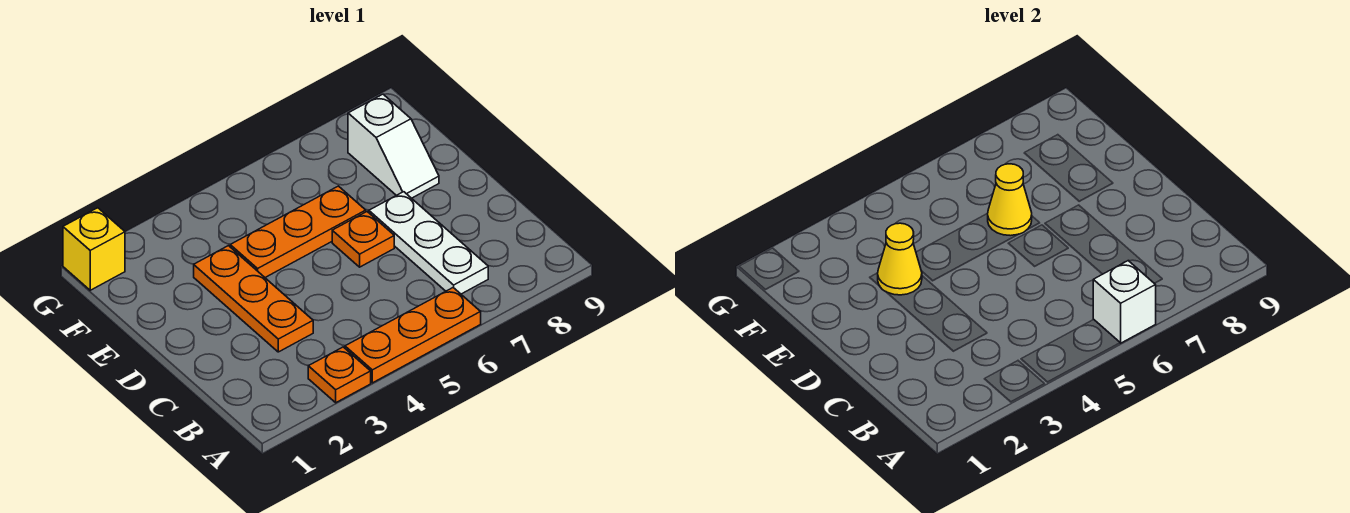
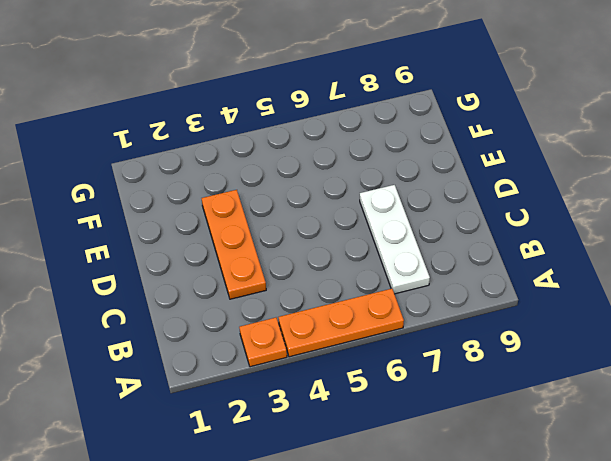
none -> orange plate D6 level 1
none -> orange plate E4:E6 level 1

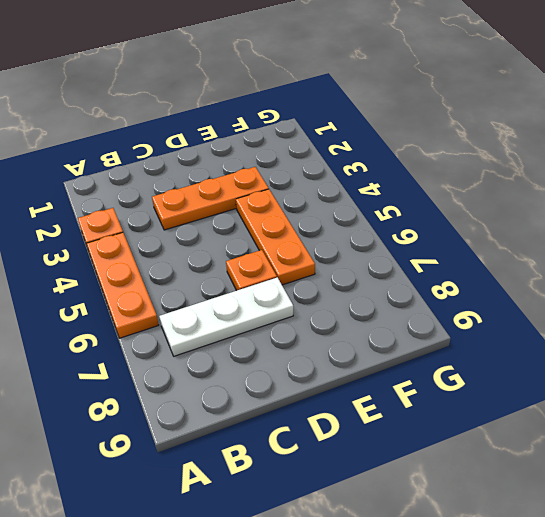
none -> white slope E8:F8 level 1 top F
none -> yellow brick G1 level 1

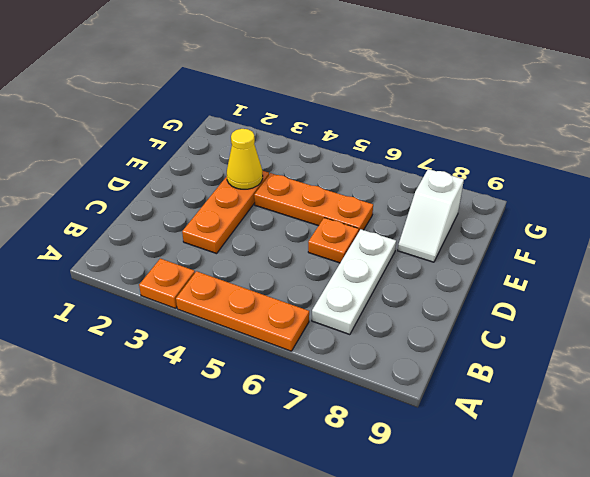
none -> yellow brick G1 level 1
none -> white brick A6 level 2

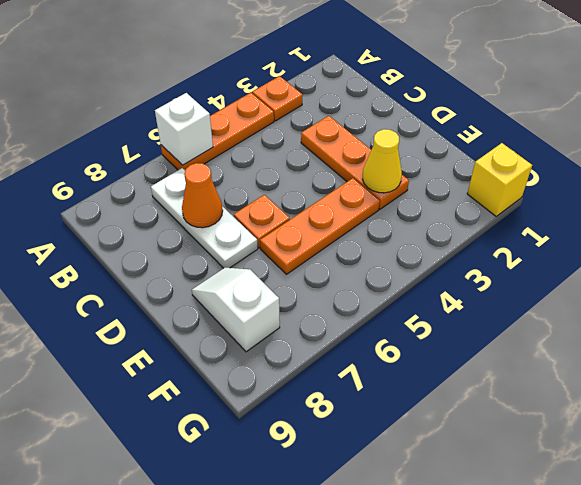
orange cone C7 level 2 -> none
none -> yellow cone E6 level 2

